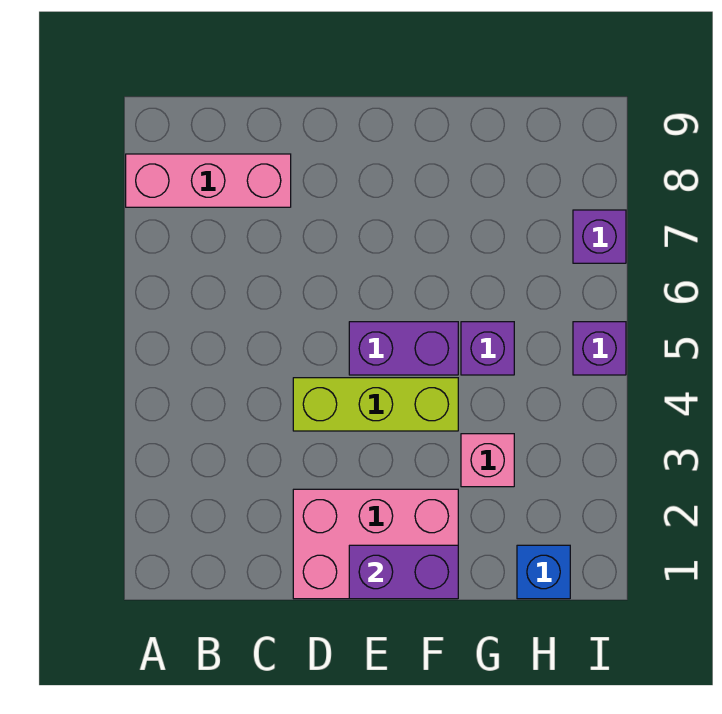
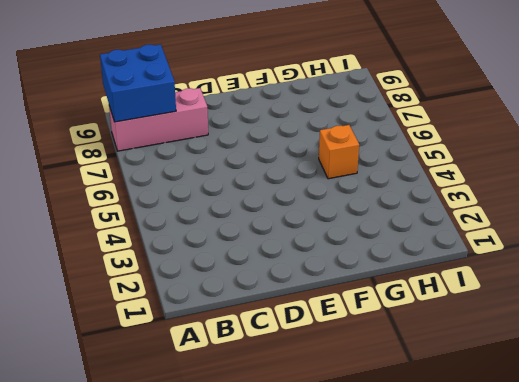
blue brick A8:B9 level 2 -> none
orange brick G5 level 1 -> purple brick G5 level 1
none -> pink brick D1:F2 level 1
none -> lime brick D4:F4 level 1

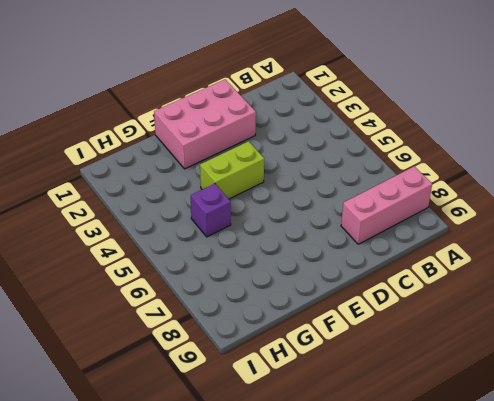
lime brick E4:F4 level 1 -> lime brick D4:F4 level 1
none -> purple brick E5:F5 level 1
none -> pink brick G3 level 1

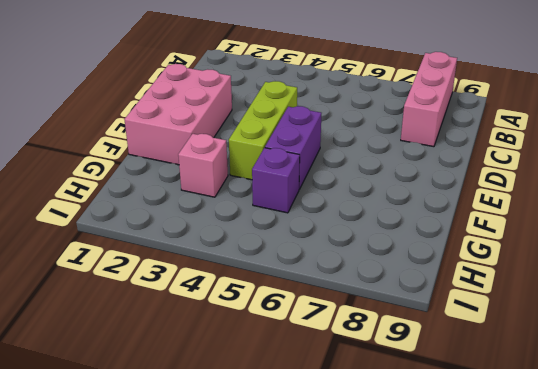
none -> blue brick H1 level 1
none -> purple brick I5 level 1

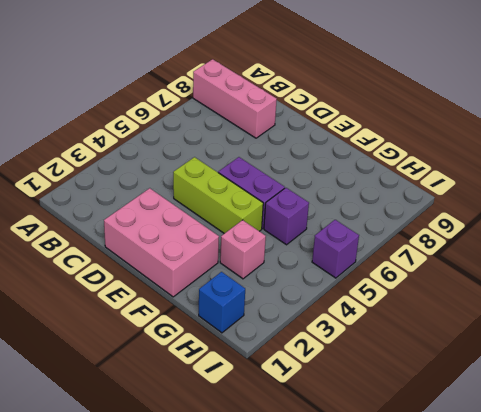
none -> purple brick I7 level 1
none -> purple brick E1:F1 level 2

